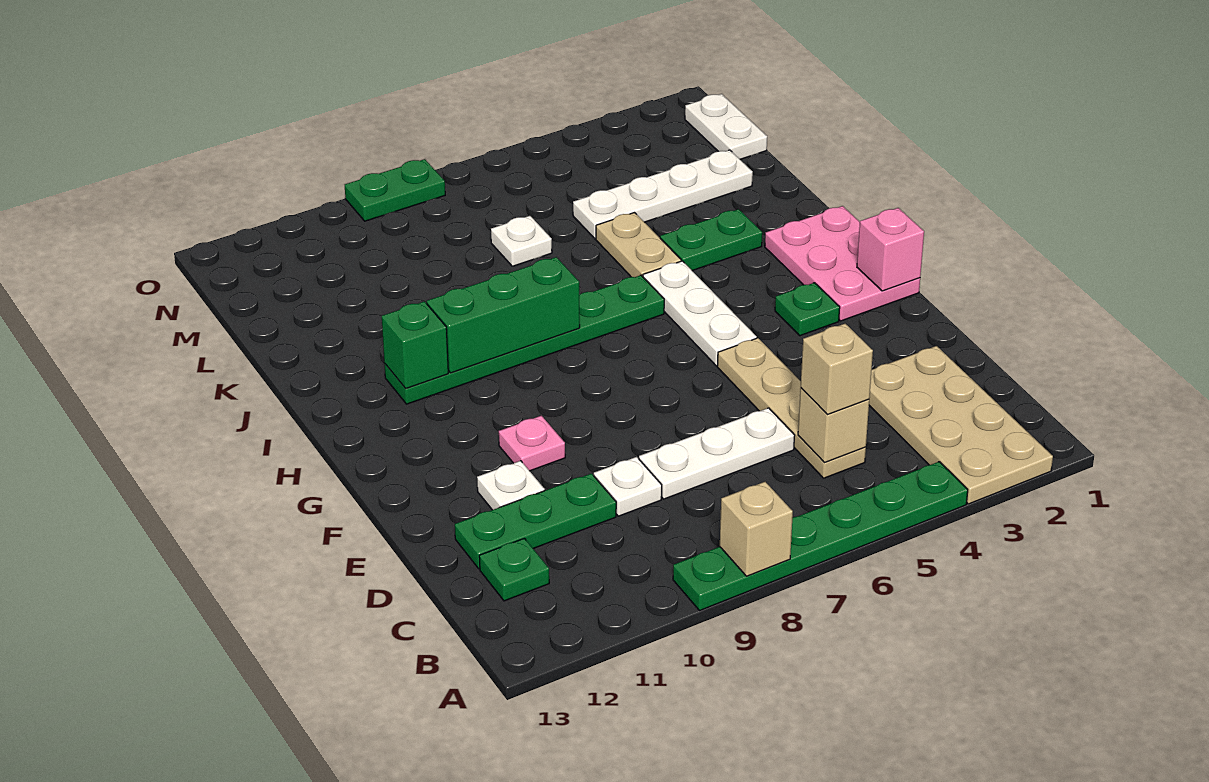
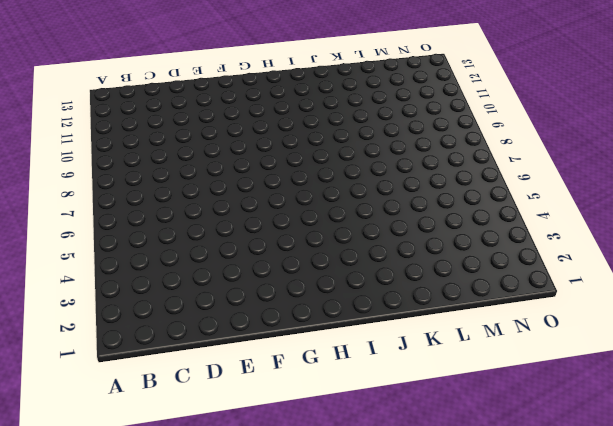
none -> tan plate A2:D3 level 1
none -> green plate A4:A9 level 1
none -> tan plate C5:F5 level 1

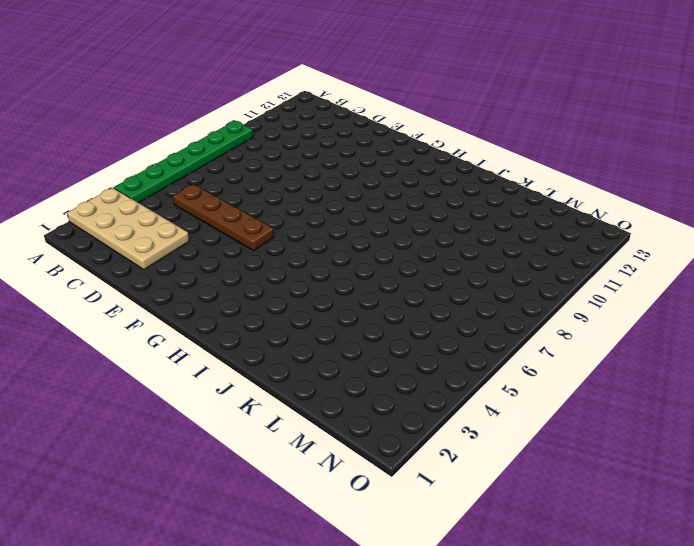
brown plate C5:F5 level 1 -> tan plate C5:F5 level 1
none -> green plate C12 level 1
none -> white plate D6:D8 level 1
none -> white plate D9 level 1

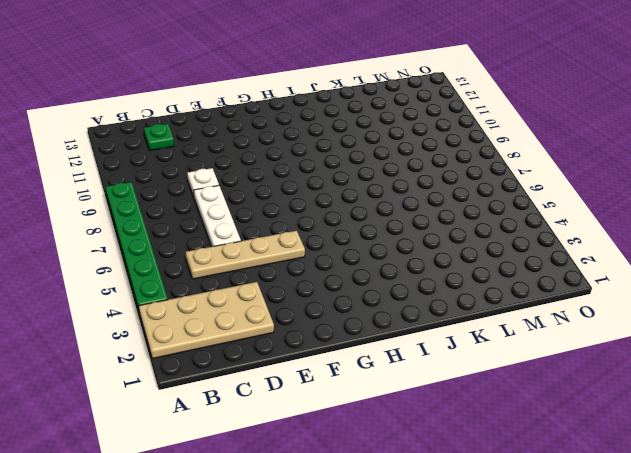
none -> green plate D10:D12 level 1
none -> white plate E11 level 1
none -> pink plate F10 level 1

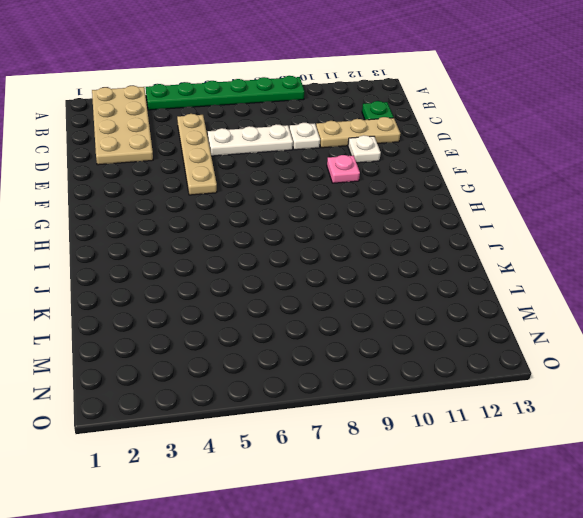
tan plate D10:D12 level 1 -> green plate D10:D12 level 1
none -> pink plate G1:I2 level 1
none -> green plate G3 level 1
none -> white plate G5:I5 level 1

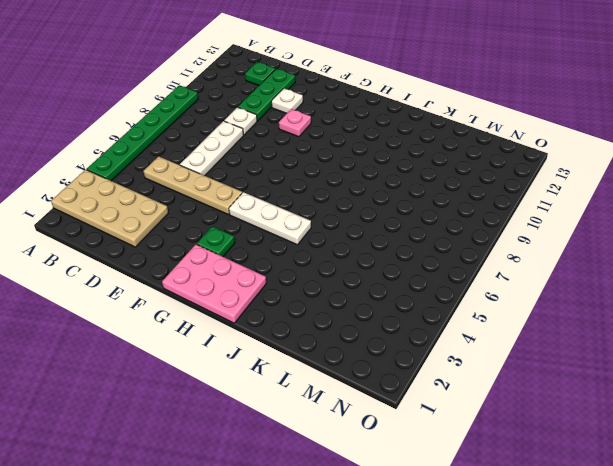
none -> green plate I6:I11 level 1
none -> green plate J3:J4 level 1
none -> tan plate J5:K5 level 1

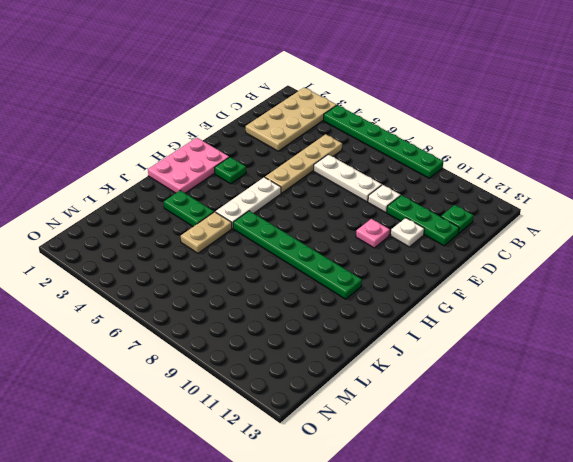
none -> white plate L2:L5 level 1
none -> white plate L7 level 1
none -> white plate M1:N1 level 1

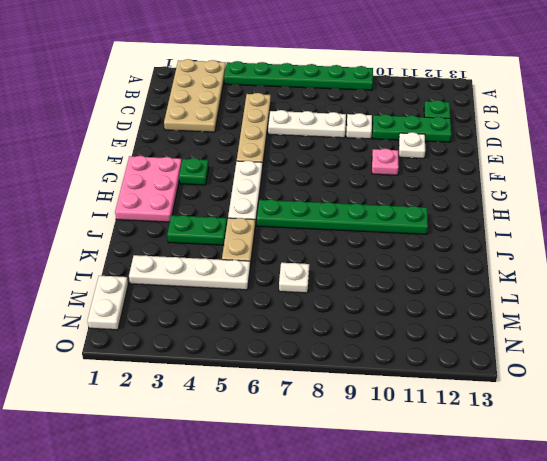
none -> green plate O8:O9 level 1
none -> tan brick A8 level 2
none -> tan brick C5 level 2

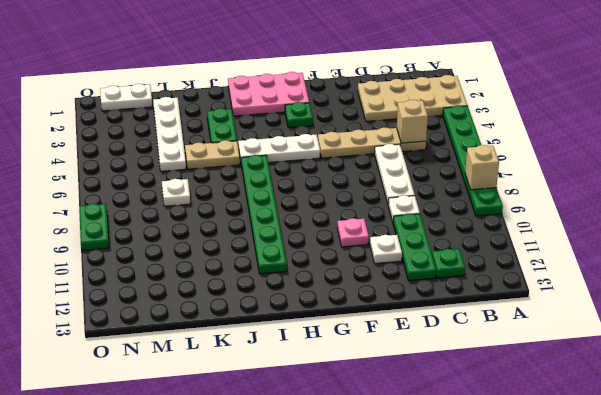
none -> pink brick G1 level 2
none -> green brick I8:I10 level 2
none -> green brick I11 level 2

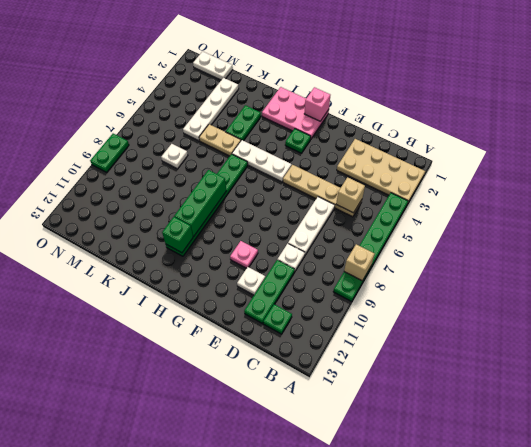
none -> tan brick C5 level 3

